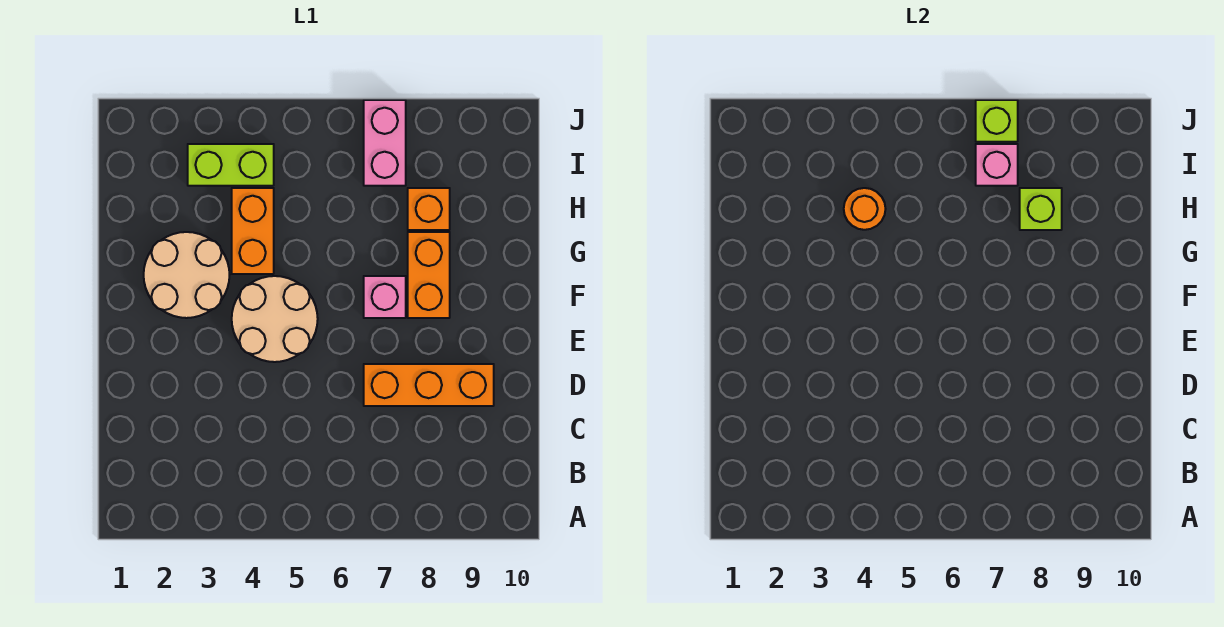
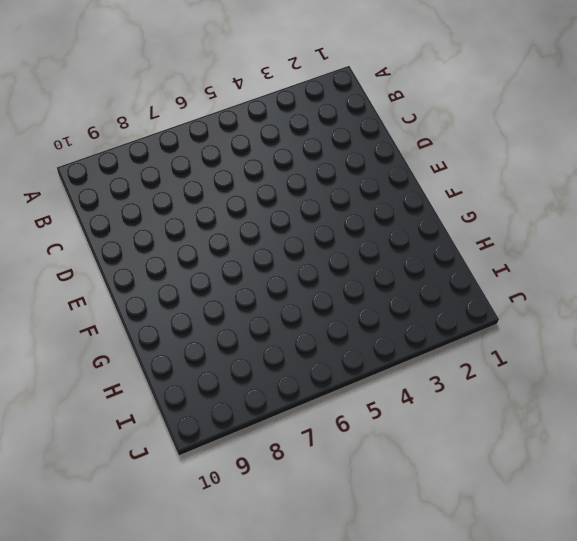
none -> orange brick D7:D9 level 1
none -> tan round brick E4:F5 level 1
none -> tan round brick F2:G3 level 1

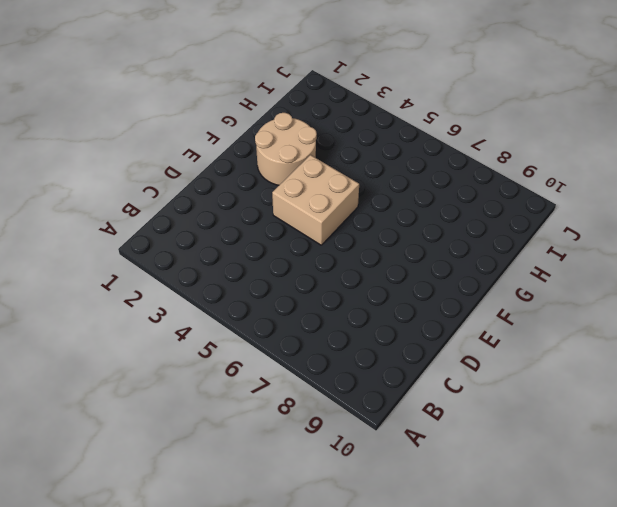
tan brick E4:F5 level 1 -> tan round brick E4:F5 level 1
none -> orange brick D7:D9 level 1
none -> pink brick F7 level 1
none -> orange brick F8:G8 level 1

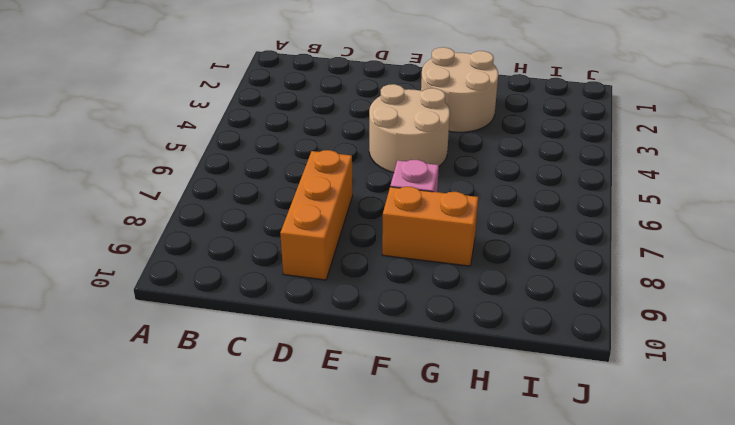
none -> orange brick G4:H4 level 1
none -> orange brick H8 level 1
none -> lime brick I3:I4 level 1

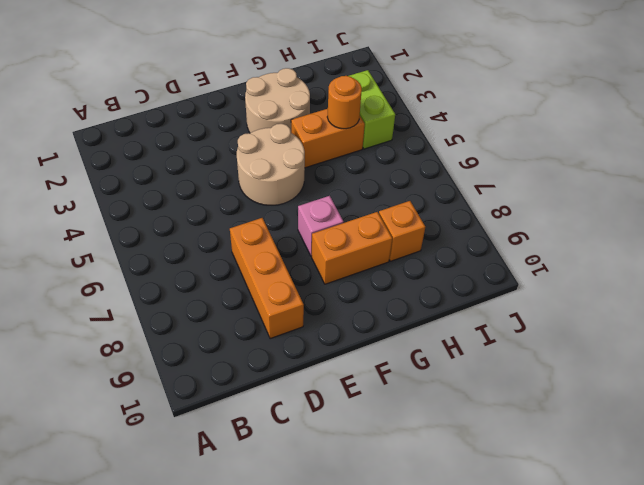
none -> pink brick I7:J7 level 1
none -> lime brick H8 level 2
none -> pink brick I7 level 2

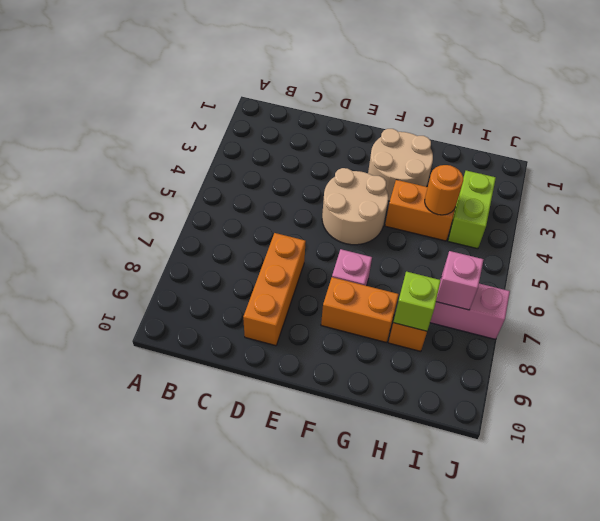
none -> lime brick J7 level 2

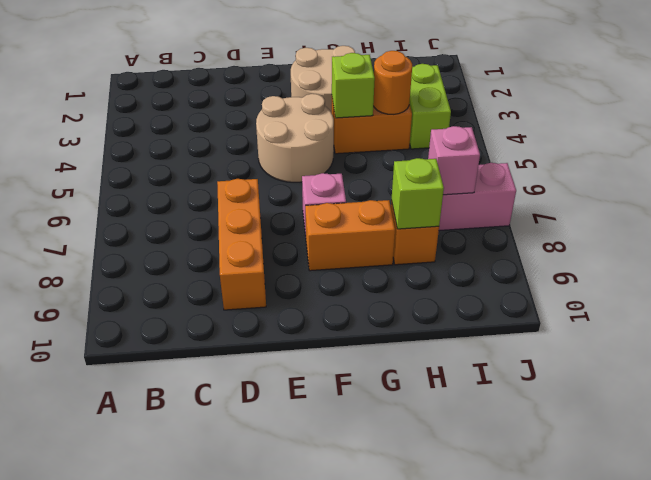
lime brick G4 level 2 -> lime brick J7 level 2

